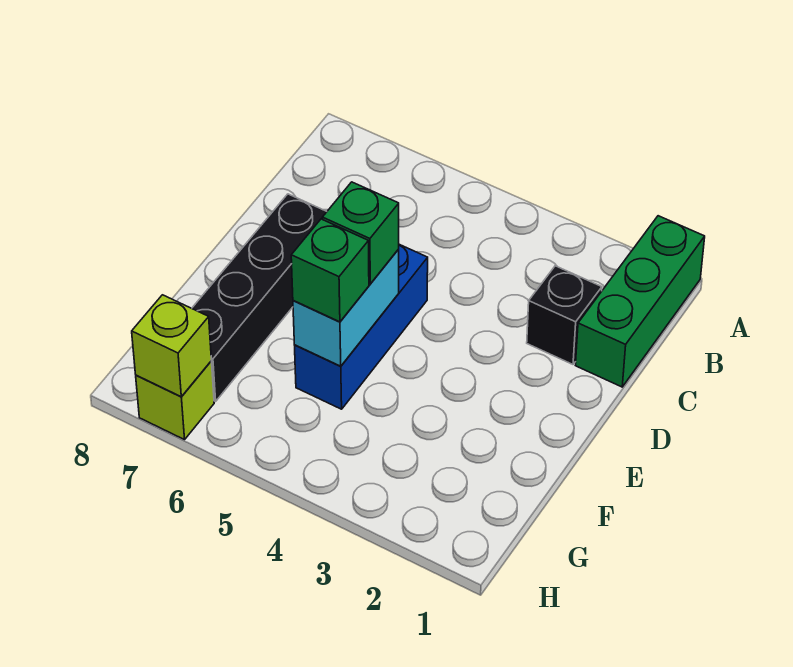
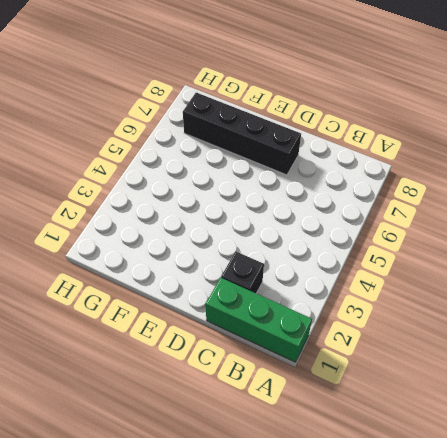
none -> blue brick D5:F5 level 1
none -> lime brick H7 level 1

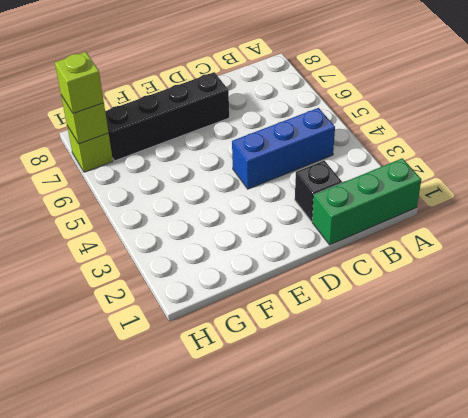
blue brick B4:D4 level 1 -> blue brick D5:F5 level 1
lime brick H7 level 3 -> none
none -> cyan brick E5:F5 level 2
none -> green brick E5 level 3

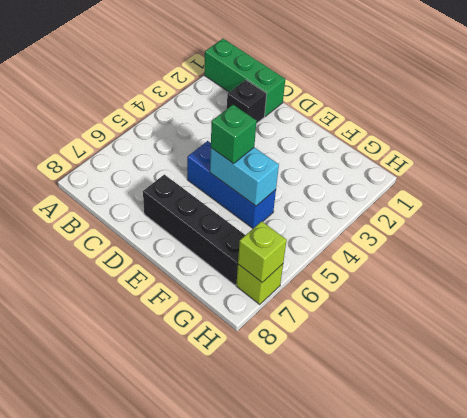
none -> green brick F5 level 3

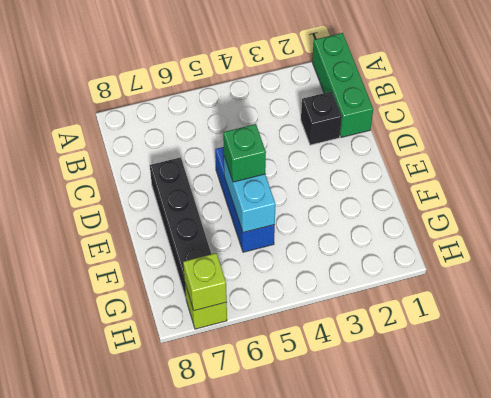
none -> green brick F5 level 3

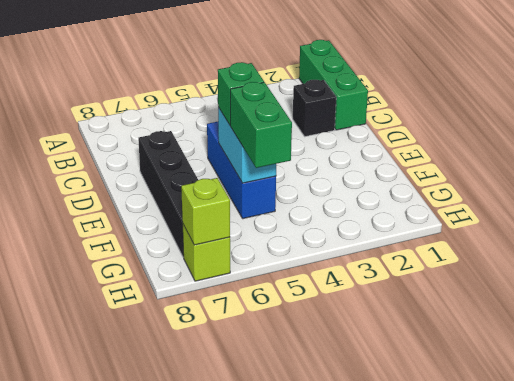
green brick F5:G5 level 3 -> green brick F5 level 3

